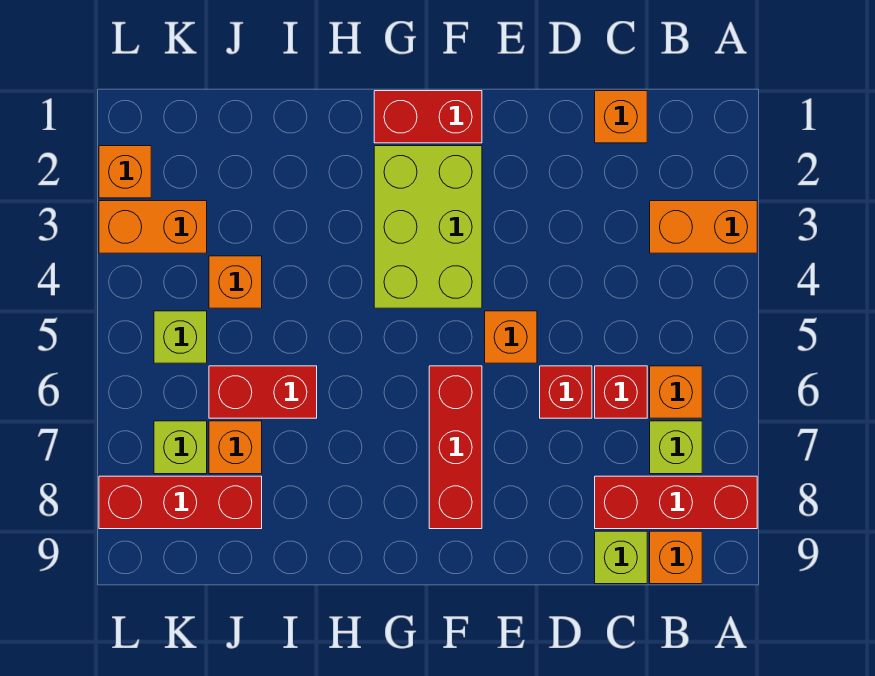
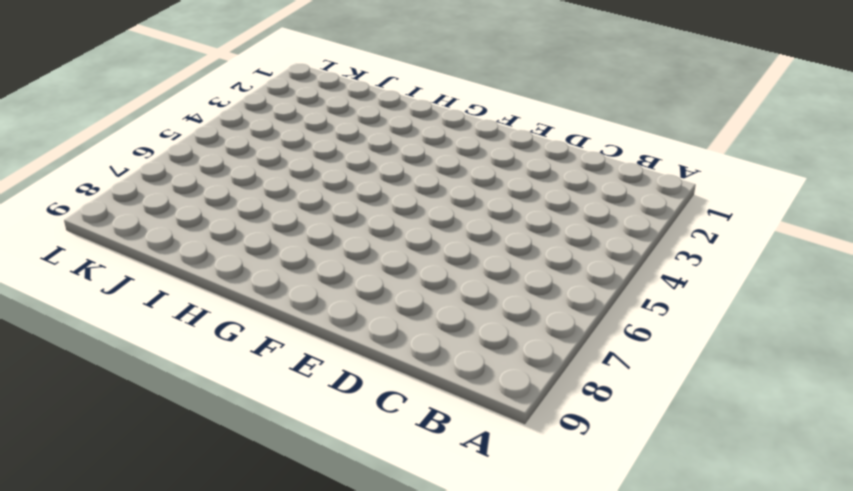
none -> orange brick A3:B3 level 1
none -> red brick A8:C8 level 1
none -> orange brick B6 level 1

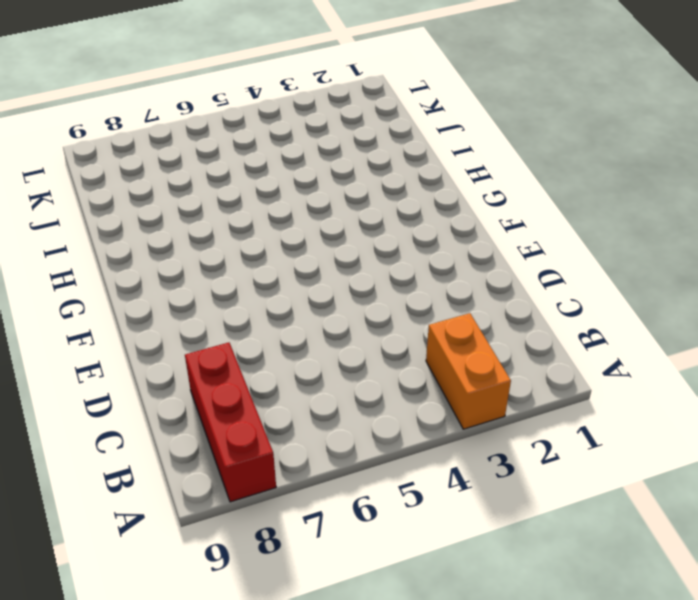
none -> orange brick B6 level 1
none -> lime brick B7 level 1
none -> orange brick B9 level 1

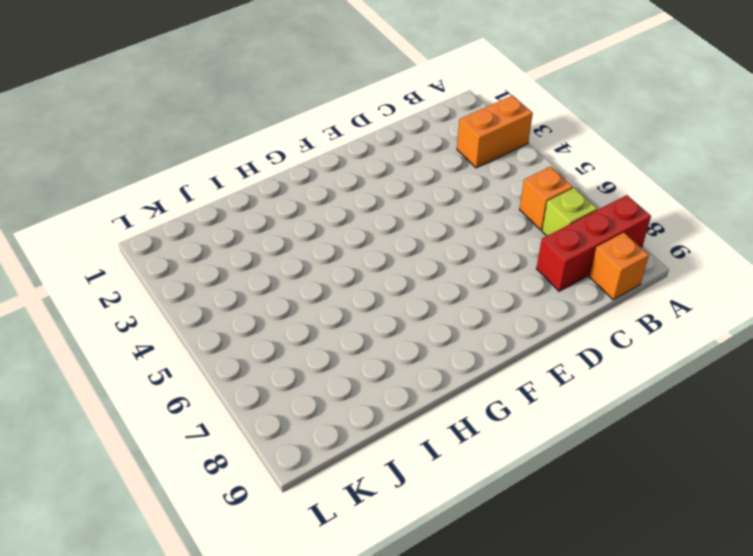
none -> orange brick C1 level 1
none -> red brick C6 level 1
none -> lime brick C9 level 1

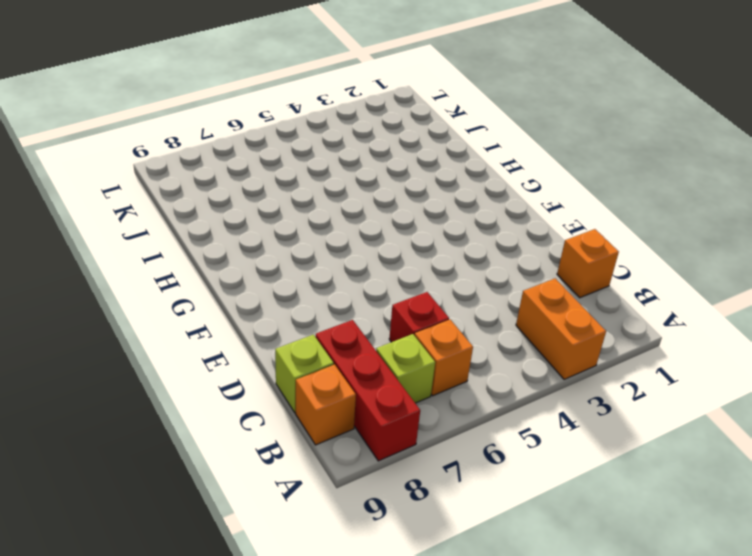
none -> red brick D6 level 1
none -> orange brick E5 level 1
none -> red brick F1:G1 level 1

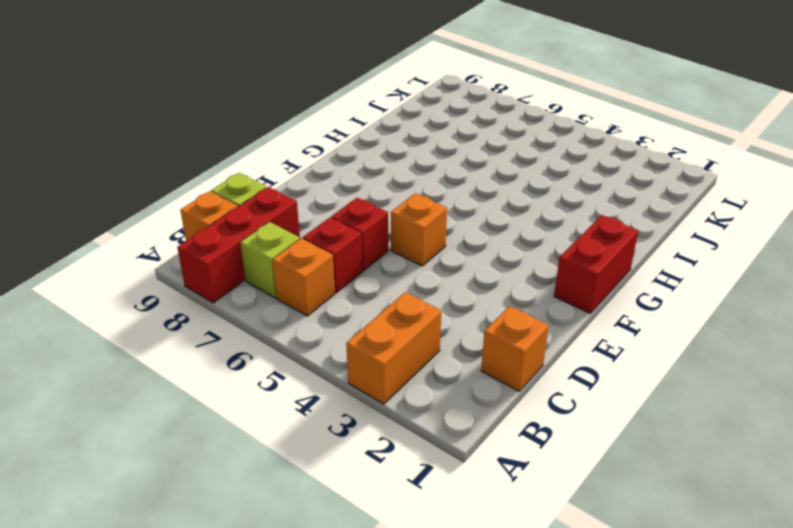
none -> lime brick F2:G4 level 1
none -> red brick F6:F8 level 1
none -> red brick I6:J6 level 1

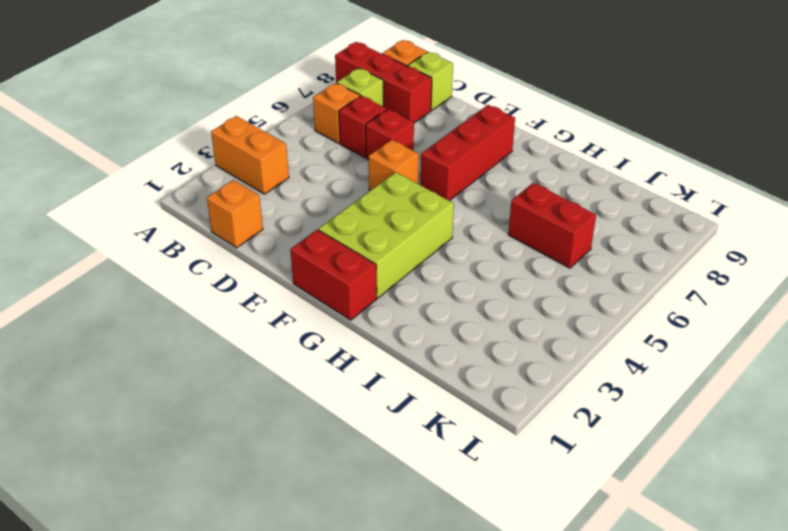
none -> orange brick J4 level 1
none -> orange brick J7 level 1
none -> red brick J8:L8 level 1

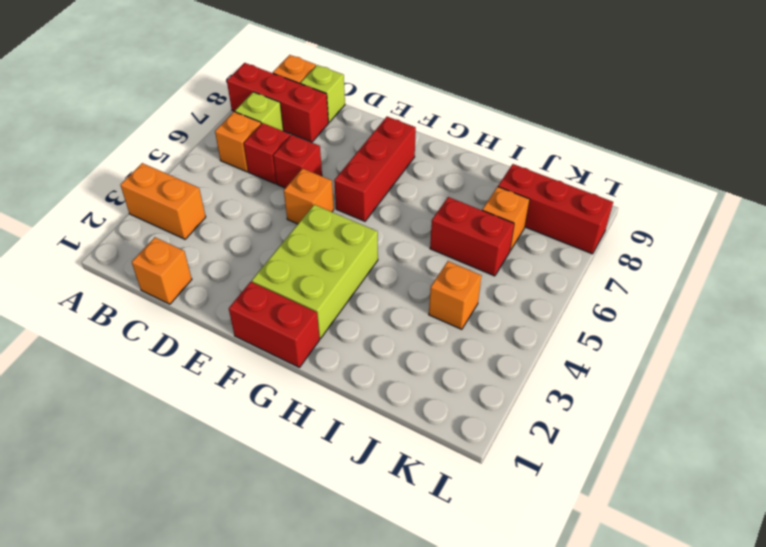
none -> orange brick K3:L3 level 1
none -> lime brick K5 level 1
none -> lime brick K7 level 1

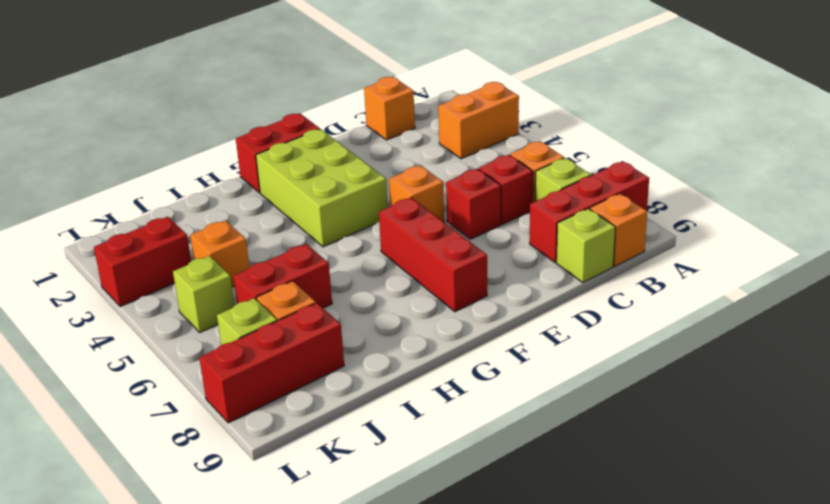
red brick K3:L3 level 1 -> orange brick K3:L3 level 1
none -> orange brick L2 level 1

